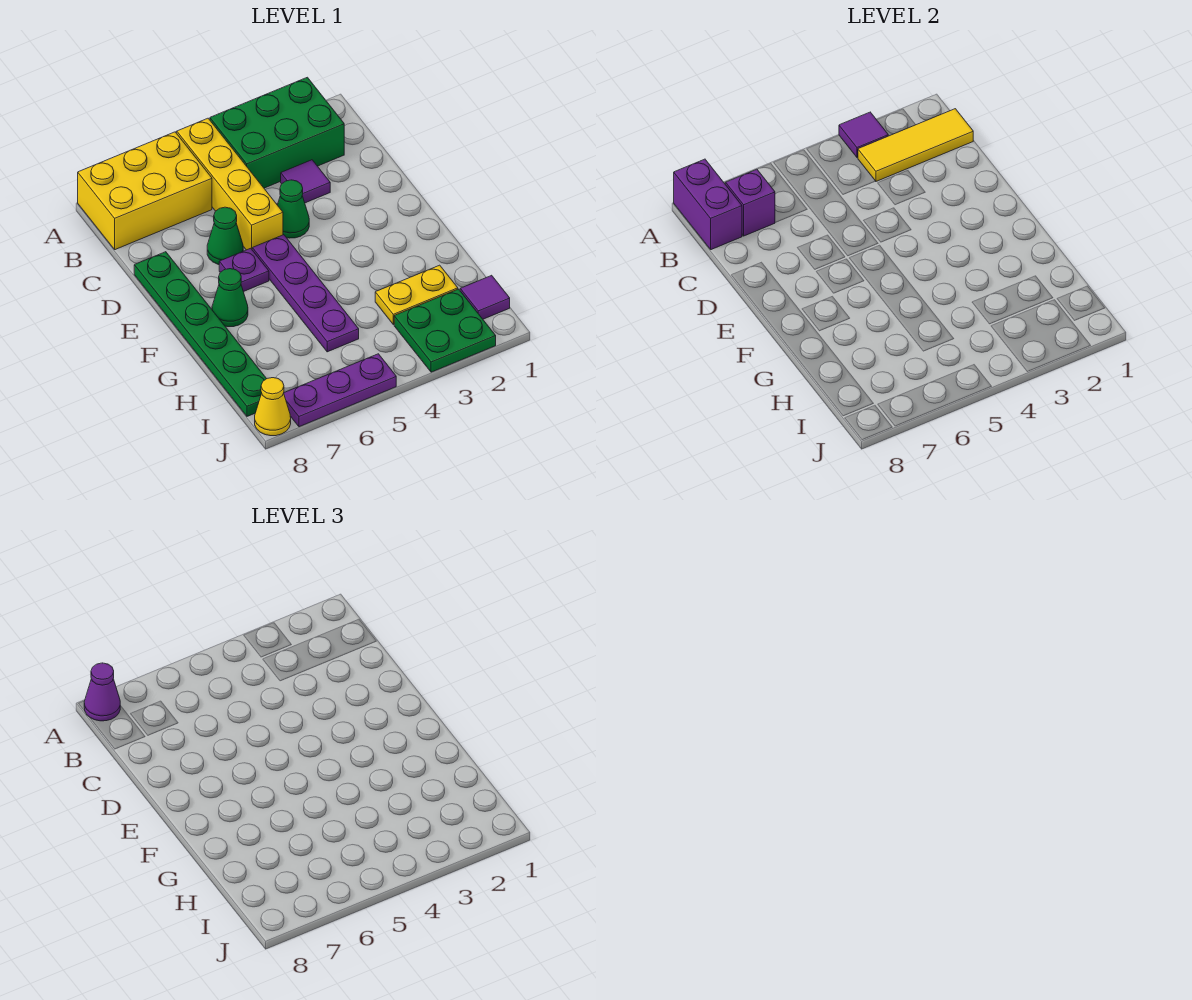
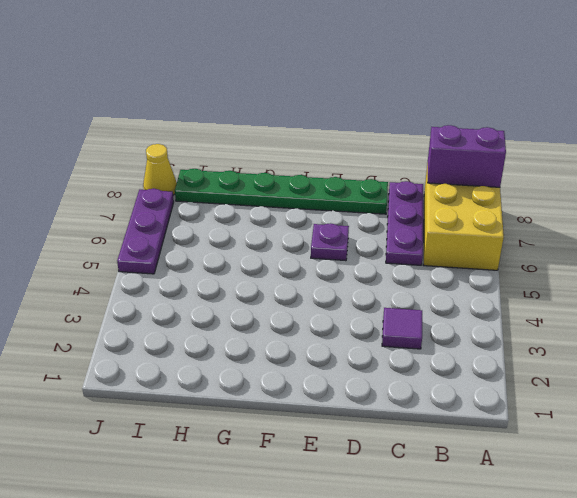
purple plate C6:C8 level 1 -> none
none -> green brick A2:B4 level 1
none -> yellow brick A5:D5 level 1
none -> green cone D4 level 1

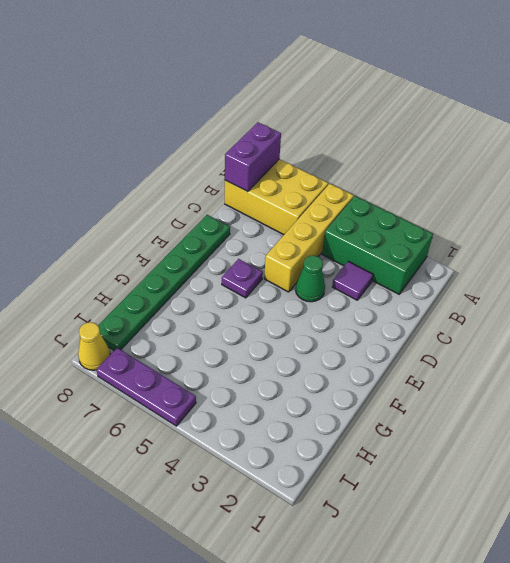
none -> green cone D6 level 1
none -> purple plate E5:H5 level 1
none -> green cone F7 level 1

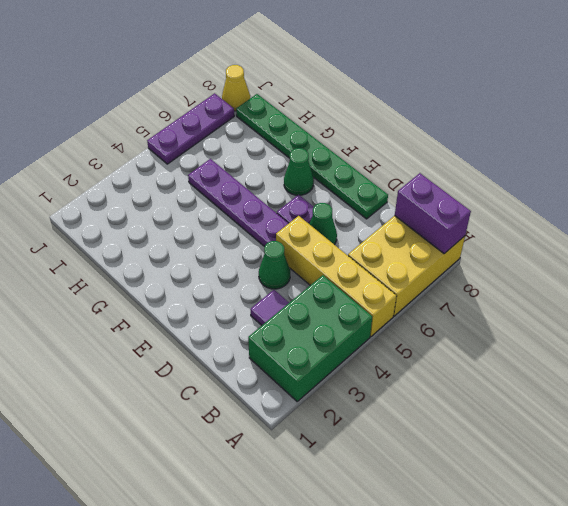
none -> yellow plate H2:H3 level 1
none -> purple tile I1 level 1
none -> green plate I2:J3 level 1

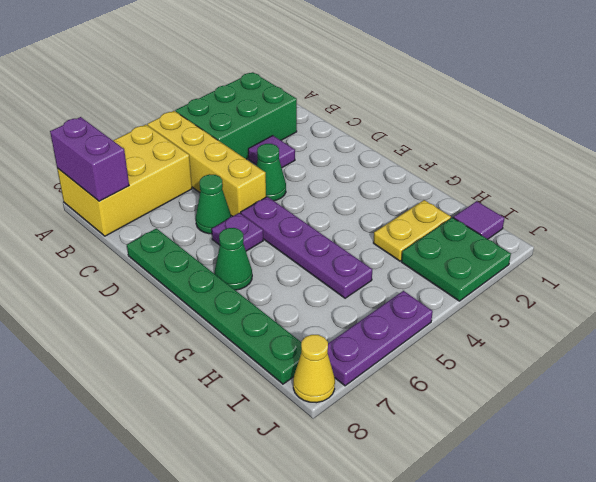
none -> purple tile A3 level 2
none -> yellow tile B1:B3 level 2
none -> purple brick B7 level 2

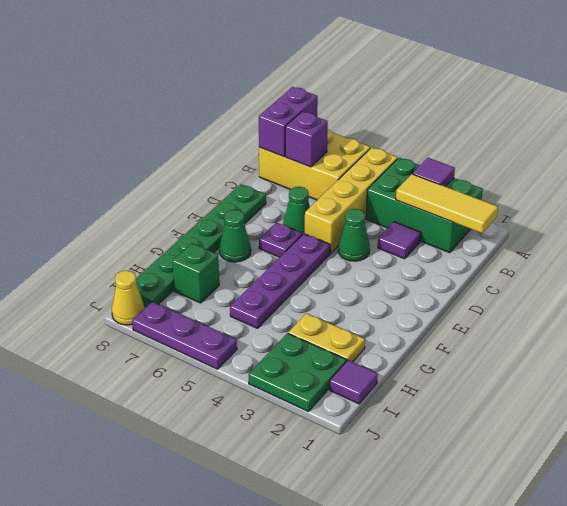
green brick H7 level 1 -> none
none -> purple cone A8 level 3

